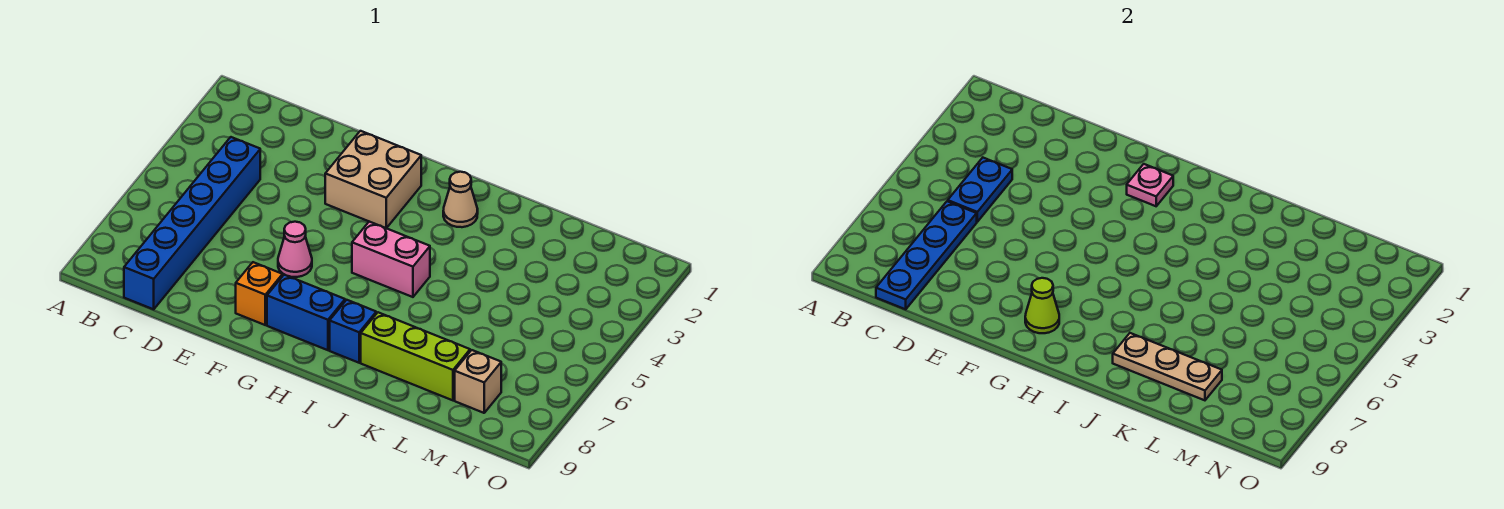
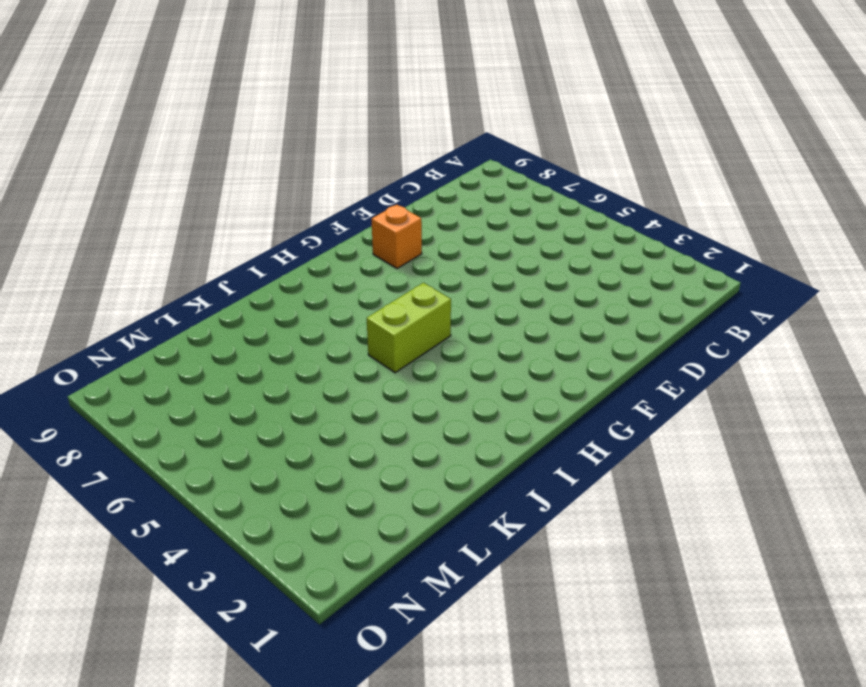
lime brick H5:I5 level 1 -> pink brick H5:I5 level 1
none -> blue brick C4:C9 level 1
none -> tan brick F2:G3 level 1
none -> pink cone F6 level 1

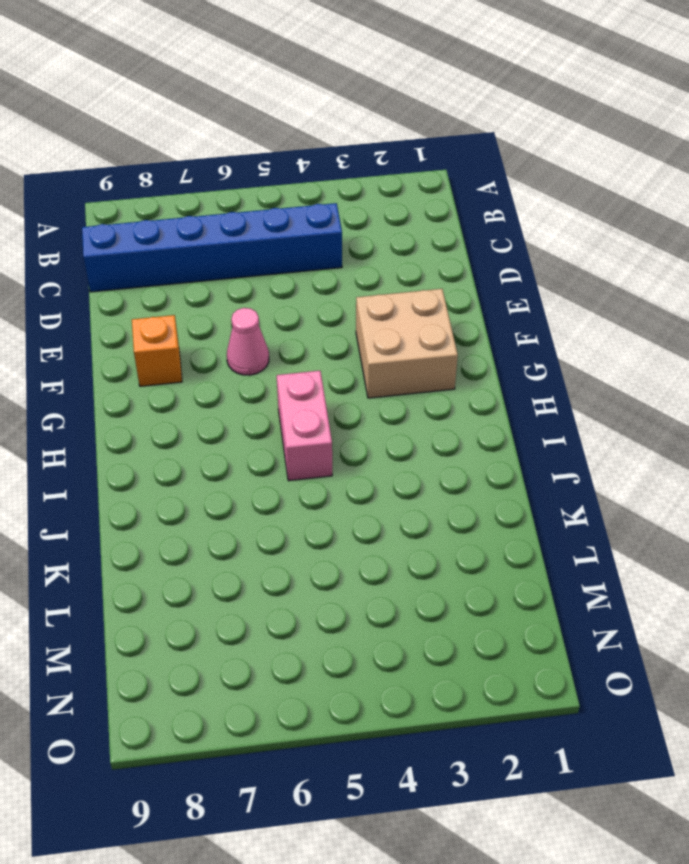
none -> blue brick G8:H8 level 1
none -> tan cone I2 level 1
none -> blue brick I8 level 1

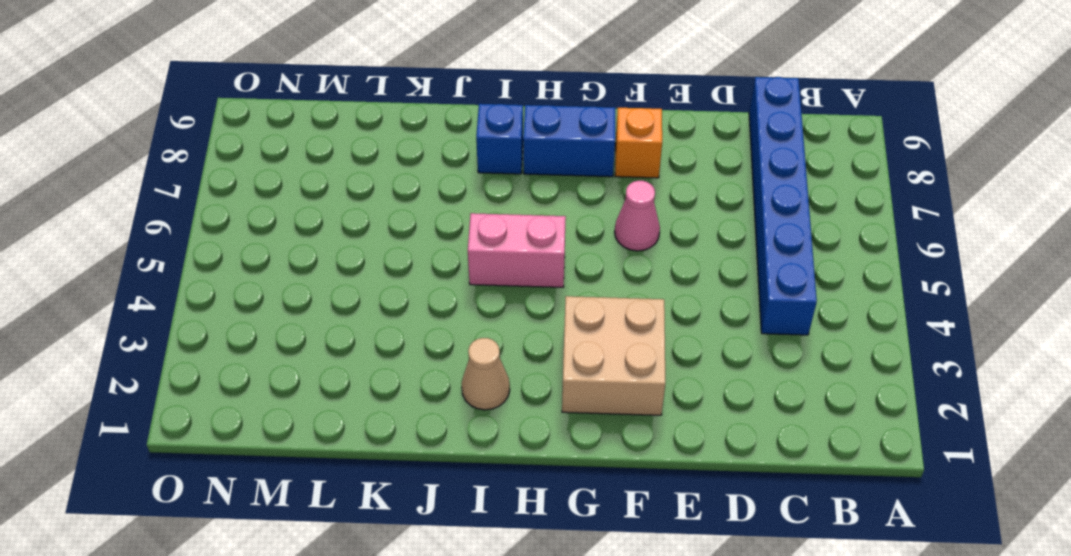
none -> lime brick J8:L8 level 1
none -> tan brick M8 level 1
none -> blue plate C4:C5 level 2

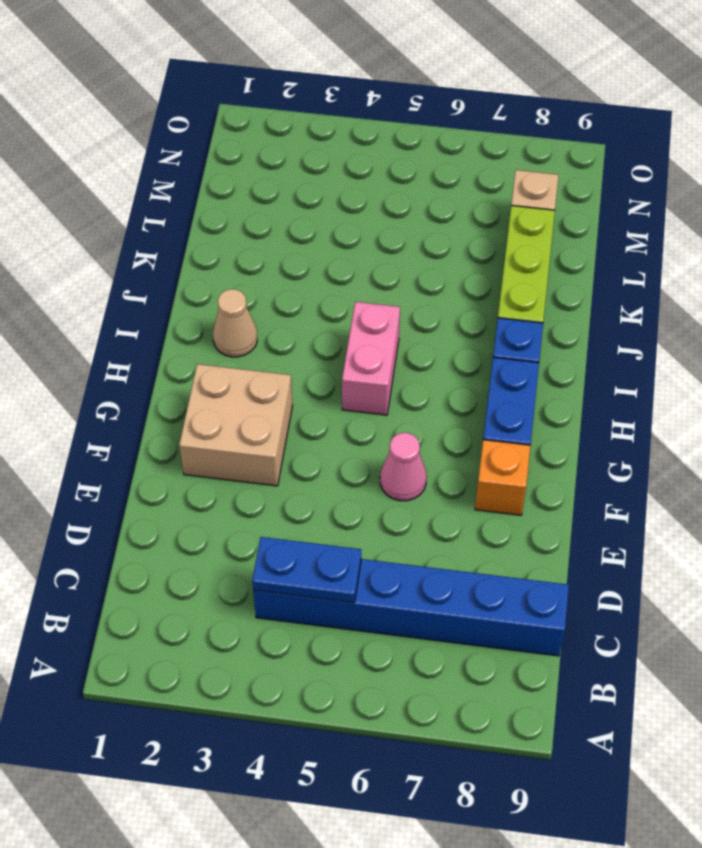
none -> blue plate C6:C9 level 2
none -> pink plate G2 level 2
none -> lime cone G8 level 2

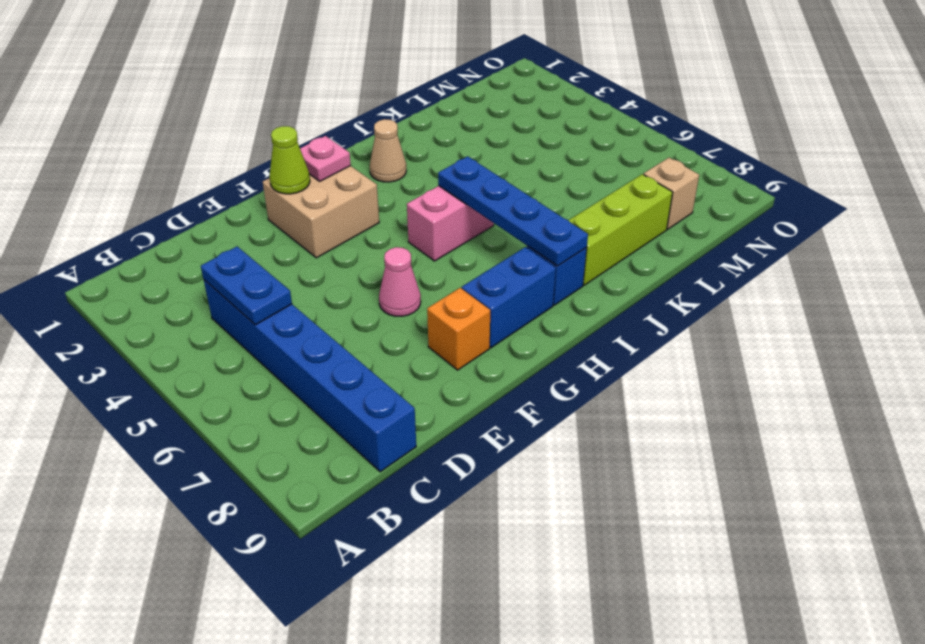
lime cone F2 level 2 -> lime cone G8 level 2
blue plate I5:I8 level 2 -> blue plate C6:C9 level 2
none -> tan plate J8:L8 level 2

